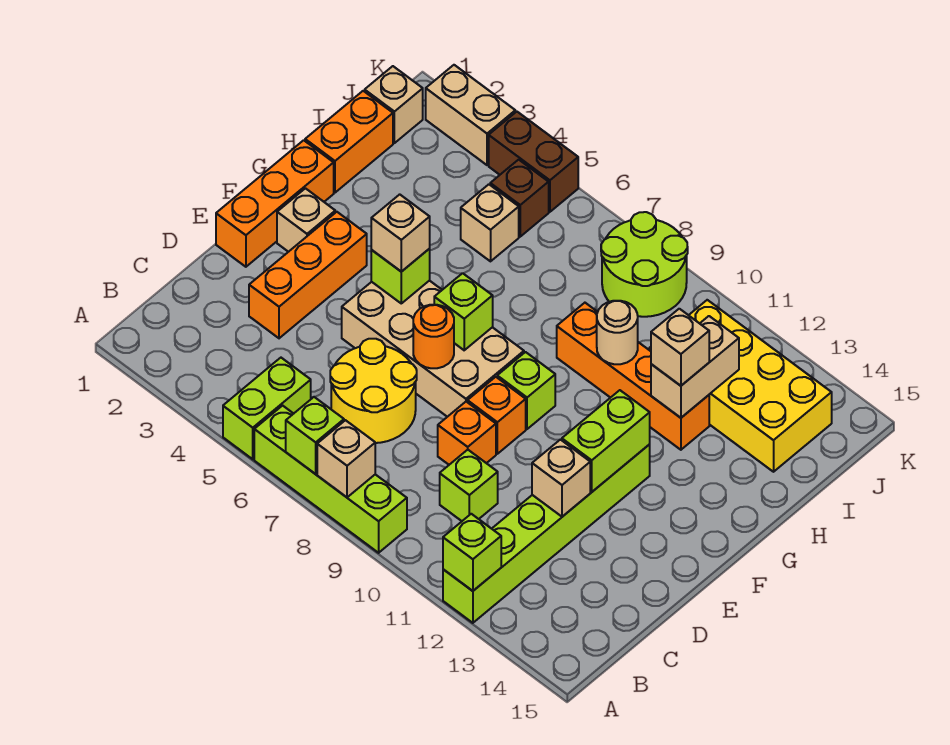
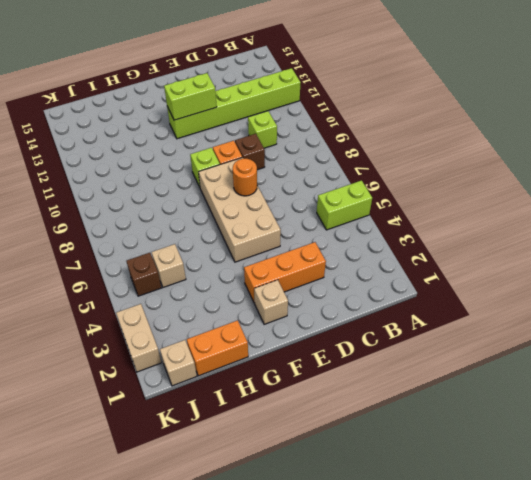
brown brick D9 level 1 -> orange brick D9 level 1
none -> lime brick A6:A9 level 1
none -> yellow round brick C6:D7 level 1
none -> orange brick E1:G1 level 1
none -> orange brick H9:H12 level 1

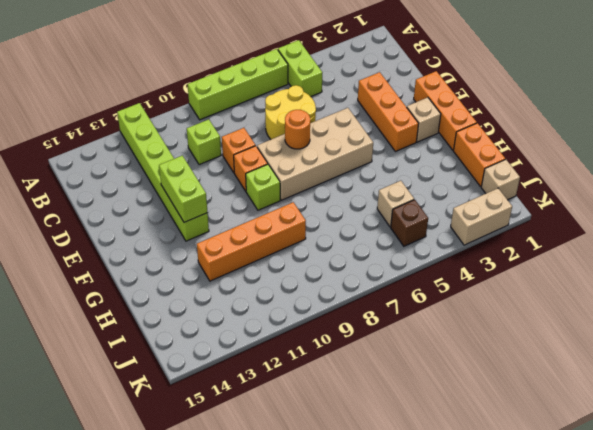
none -> yellow brick I11:J14 level 1
none -> lime round brick J8:K9 level 1
none -> brown brick K4:K5 level 1
none -> lime brick A7 level 2

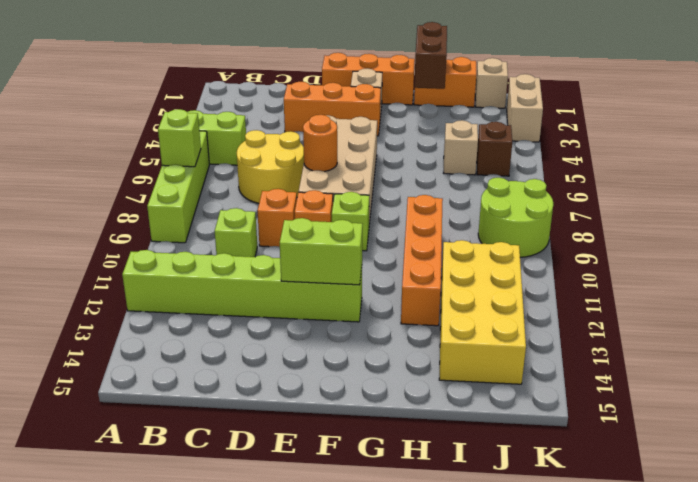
brown brick H1:H2 level 2 -> brown brick K4:K5 level 1
none -> tan brick A8 level 2
none -> lime brick A12 level 2
none -> tan brick D12 level 2
none -> lime brick F5 level 2

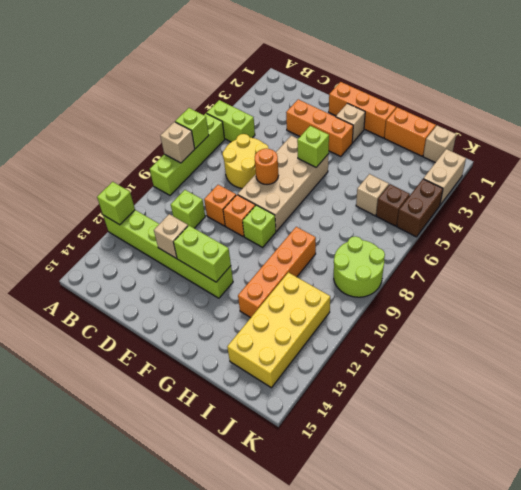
none -> lime brick F7 level 2
none -> tan round brick H10 level 2
none -> tan brick H12:I12 level 2
none -> tan brick F5 level 3

